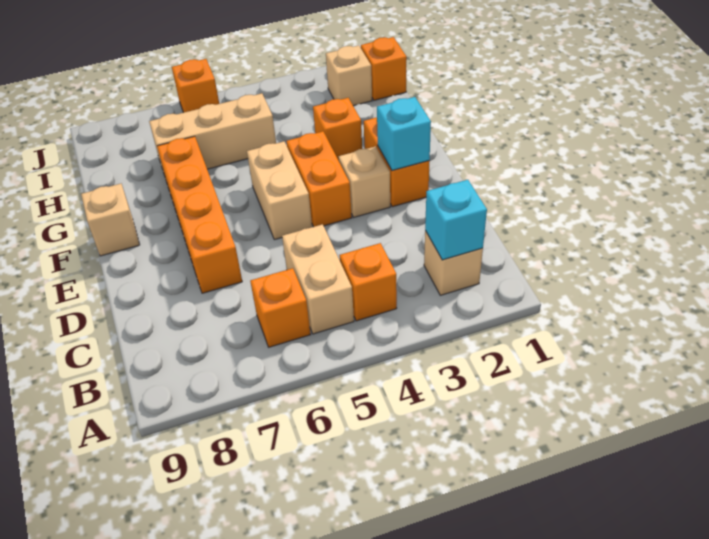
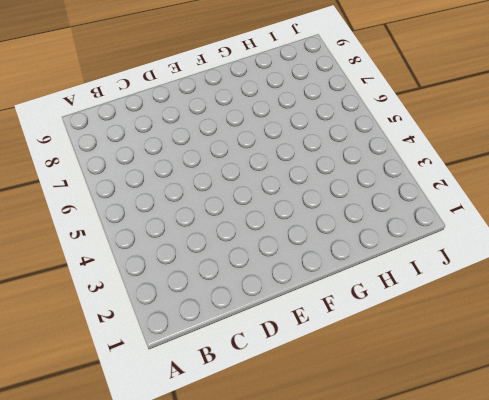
none -> tan brick B2 level 1
none -> orange brick B4 level 1
none -> tan brick B5:C5 level 1

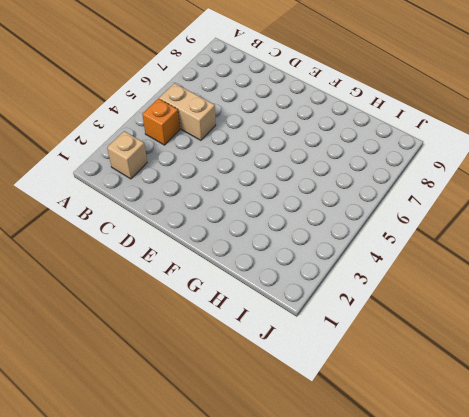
none -> orange brick B6 level 1
none -> orange brick D7:G7 level 1
none -> orange brick E2:F2 level 1

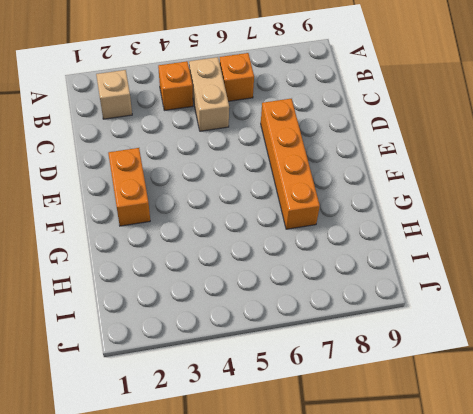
none -> tan brick E3 level 1
none -> orange brick E4:F4 level 1
none -> tan brick E5:F5 level 1

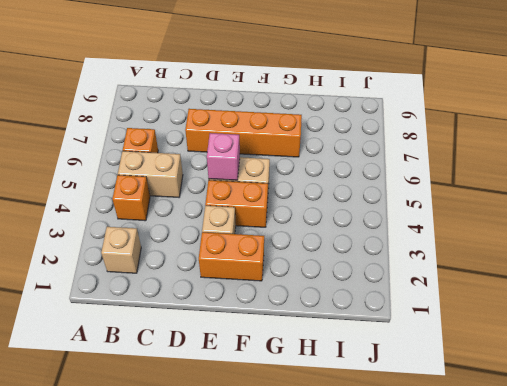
pink brick E5 level 2 -> none
none -> tan brick F9 level 1
none -> orange brick G3 level 1
none -> tan brick H5:H7 level 1

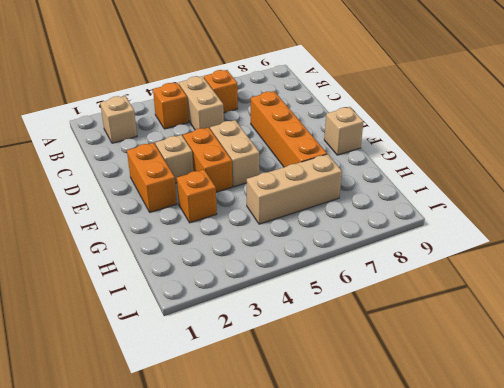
none -> orange brick I1 level 1
none -> tan brick I2 level 1
none -> orange brick J6 level 1

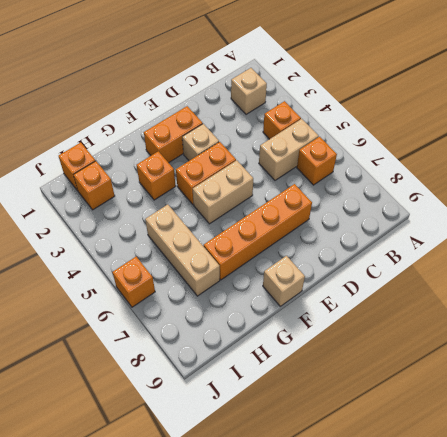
orange brick I2 level 1 -> tan brick I2 level 1
none -> cyan brick B2 level 2
none -> cyan brick E2 level 2

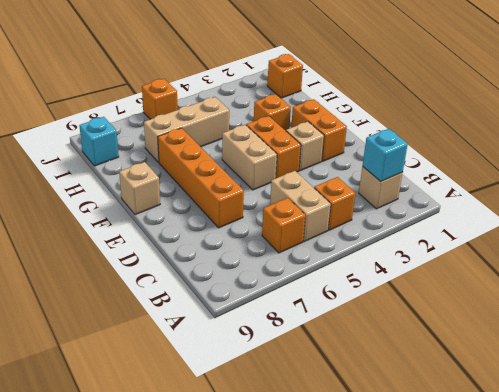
cyan brick I9 level 1 -> cyan brick E2 level 2
none -> tan brick I2 level 1

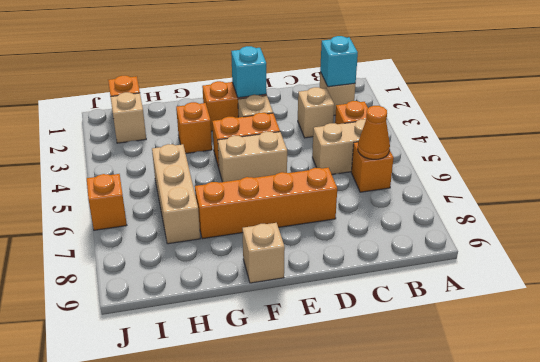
orange cone B6 level 2 -> none
tan brick C3 level 1 -> none

